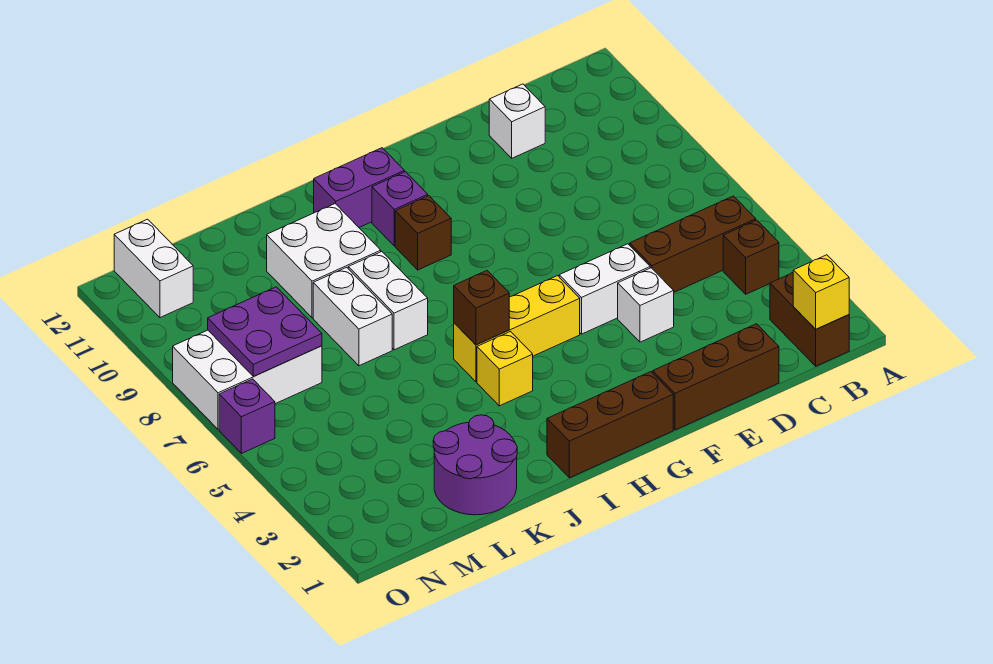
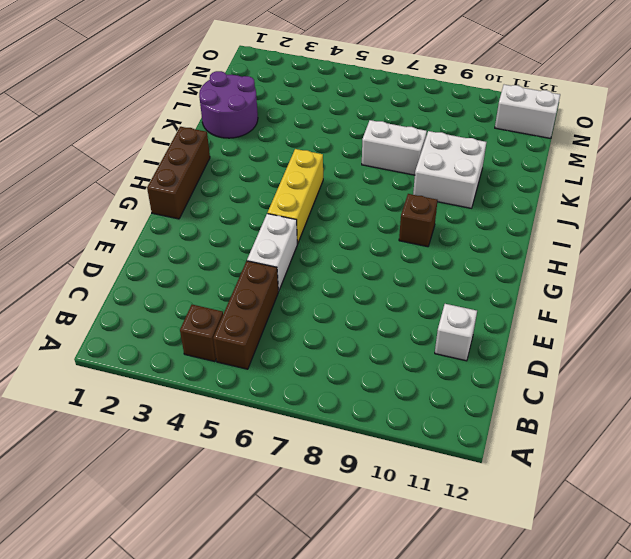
none -> brown brick B1:B2 level 1
none -> brown brick D1:F1 level 1
none -> white brick E4 level 1

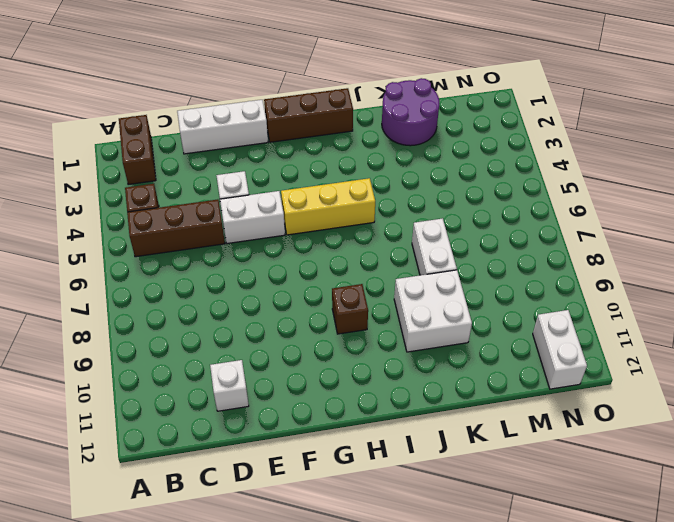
white brick D1:F1 level 1 -> brown brick D1:F1 level 1
none -> purple brick H10 level 1
none -> purple brick H11:I11 level 1
none -> yellow brick I4 level 1

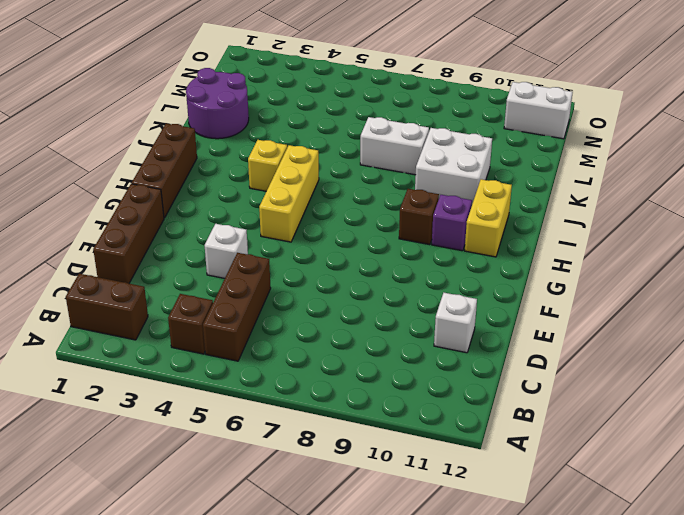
yellow brick H11:I11 level 1 -> purple brick H11:I11 level 1
none -> white brick E5:F5 level 1
none -> white brick J7:J8 level 1
none -> white brick M7:O8 level 1

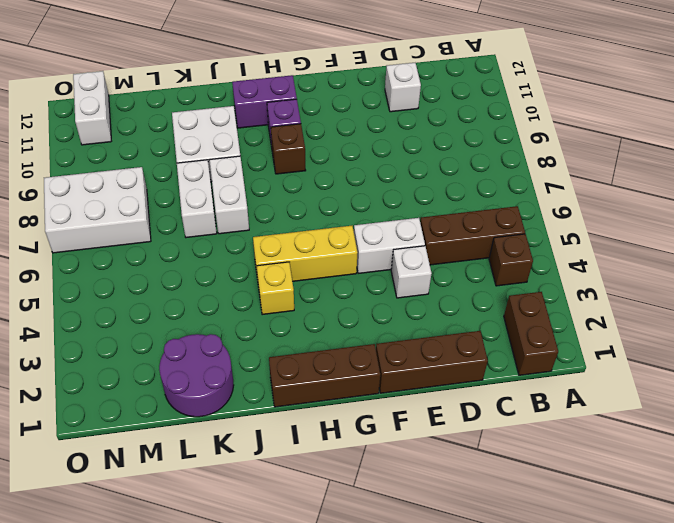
none -> purple brick O6 level 1
none -> yellow brick B1 level 2
none -> brown brick I5 level 2

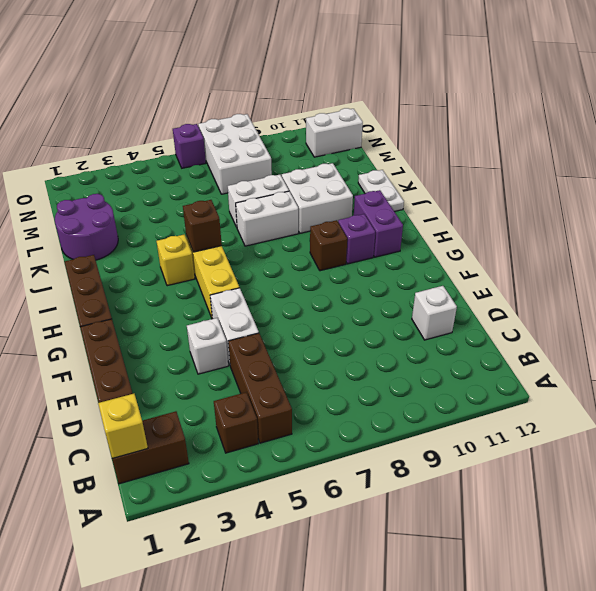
white plate J12:K12 level 1 -> none
none -> purple plate M7:N8 level 2

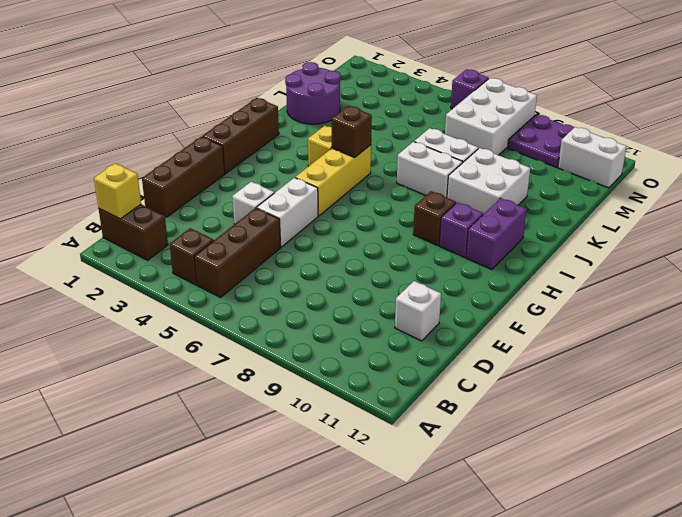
purple plate N9:O10 level 1 -> purple plate M7:N8 level 2

